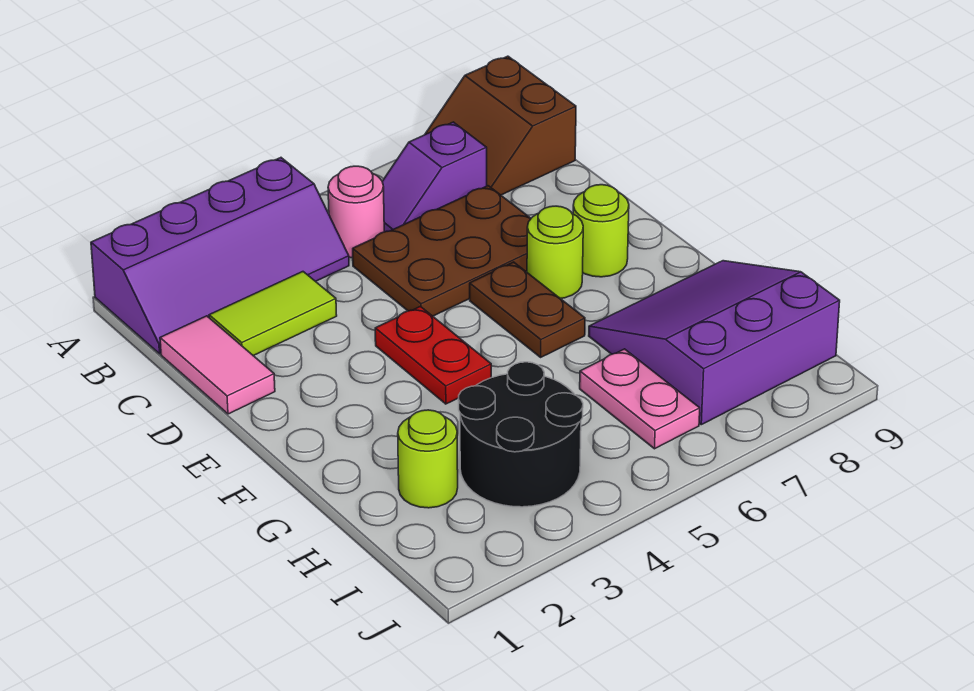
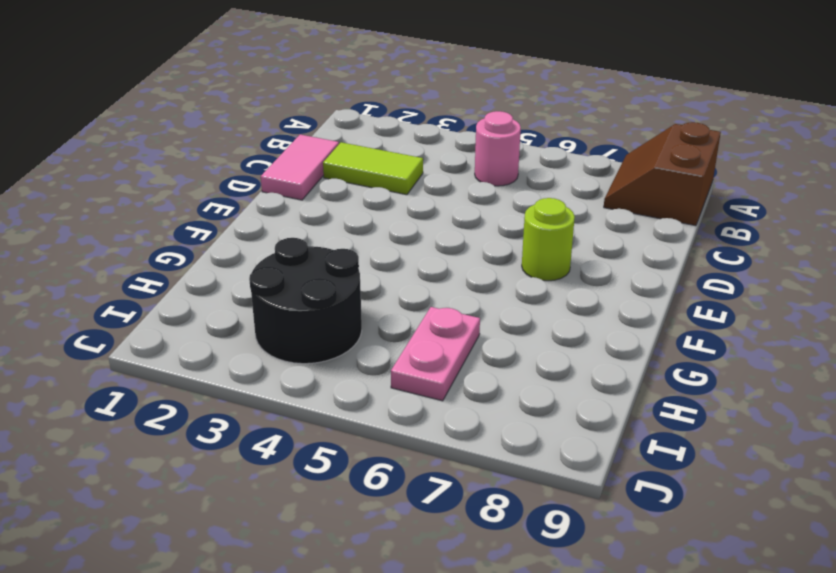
none -> purple slope A1:B4 level 1 top A
none -> purple slope B6:B7 level 1 top 7
none -> brown plate C5:D7 level 1

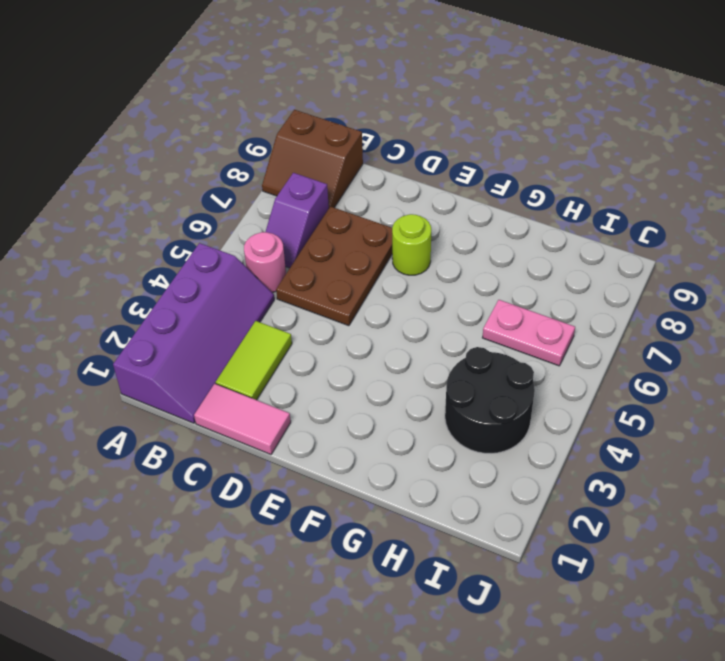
none -> red plate E4:F4 level 1
none -> brown plate E6:F6 level 1
none -> lime round brick E8 level 1

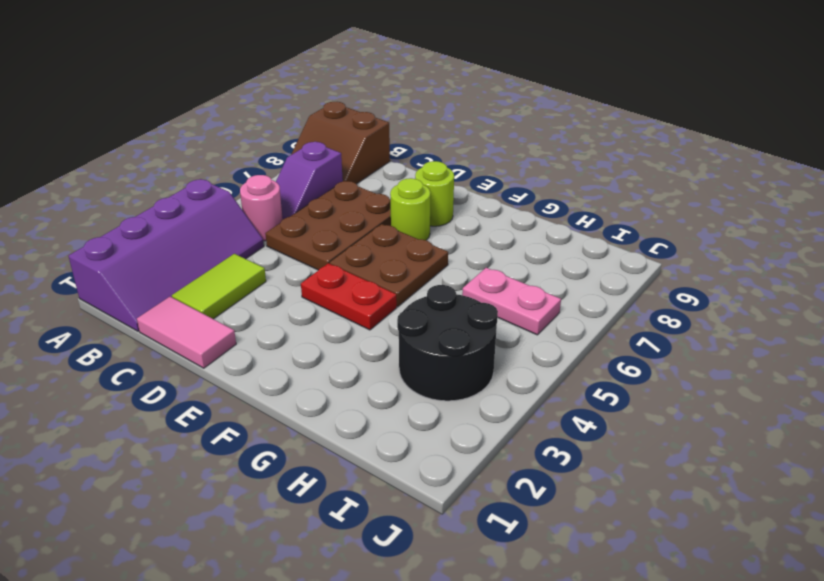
brown plate E5:F6 level 1 -> brown plate E6:F6 level 1
none -> purple slope G7:I9 level 1 top I
none -> lime round brick H2 level 1

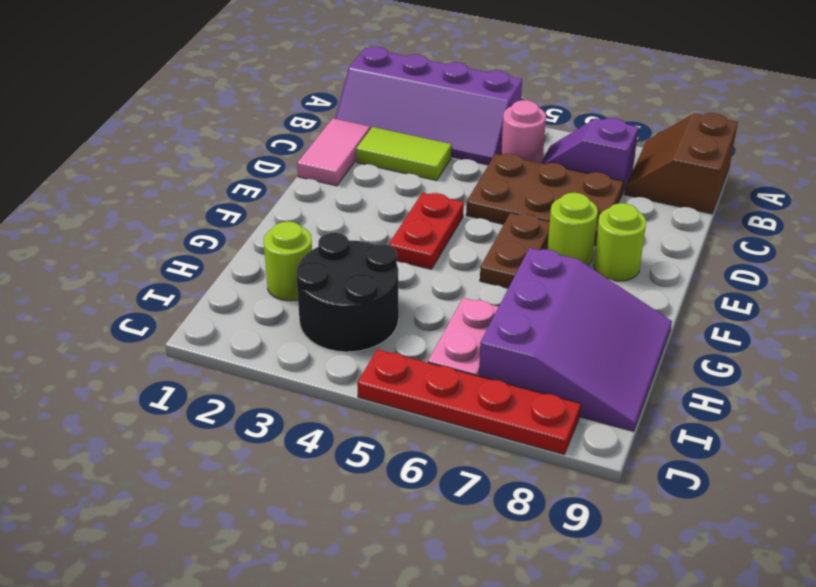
purple slope G7:I9 level 1 top 7 -> purple slope G7:I9 level 1 top I
red plate J5:J8 level 1 -> none

